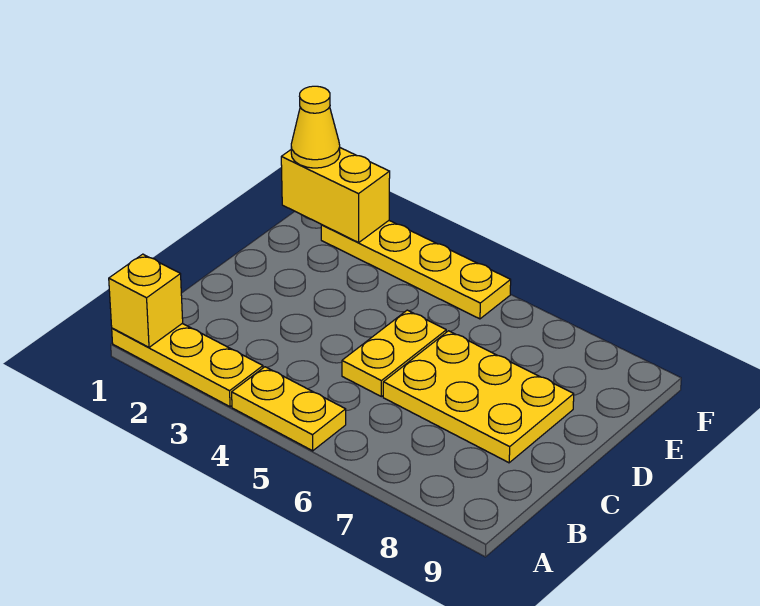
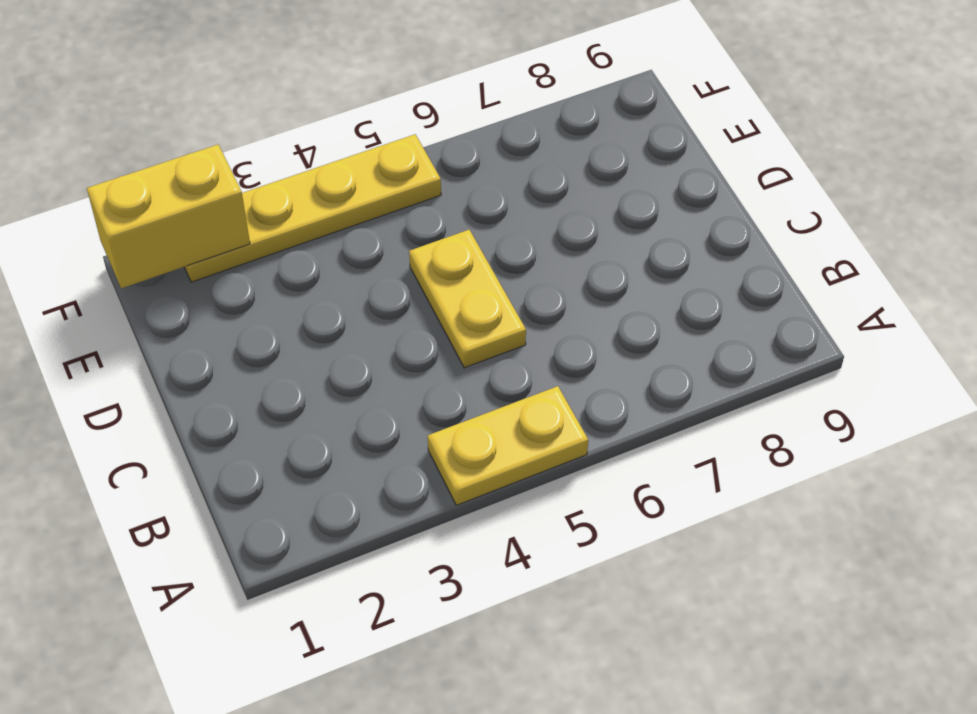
none -> yellow plate A1:A3 level 1
none -> yellow plate C6:D8 level 1

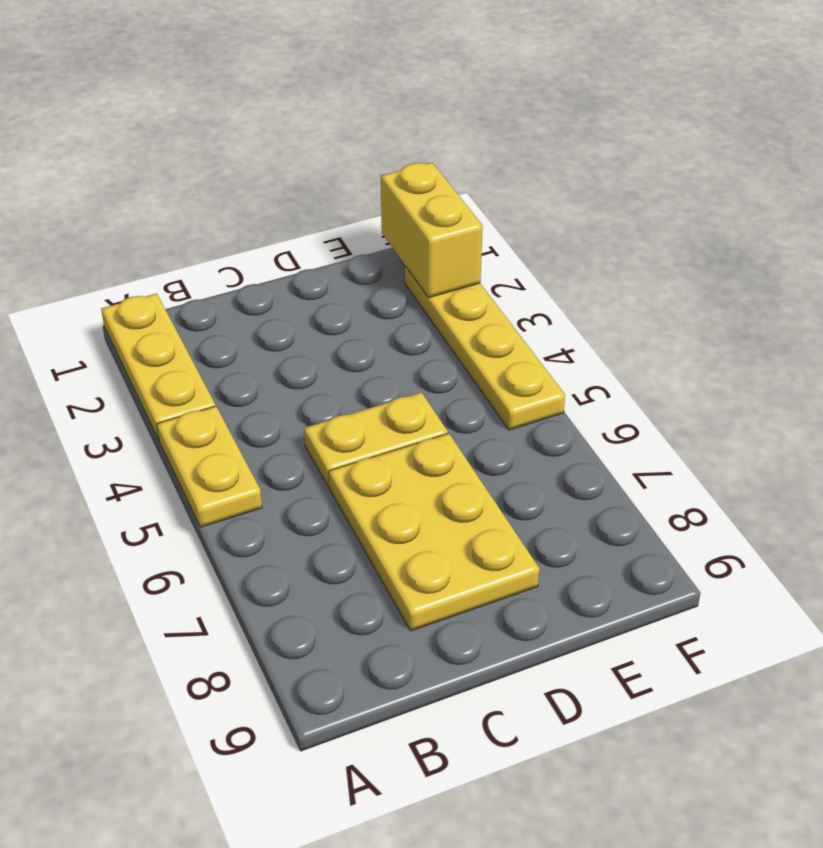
none -> yellow brick A1 level 2
none -> yellow cone F1 level 3

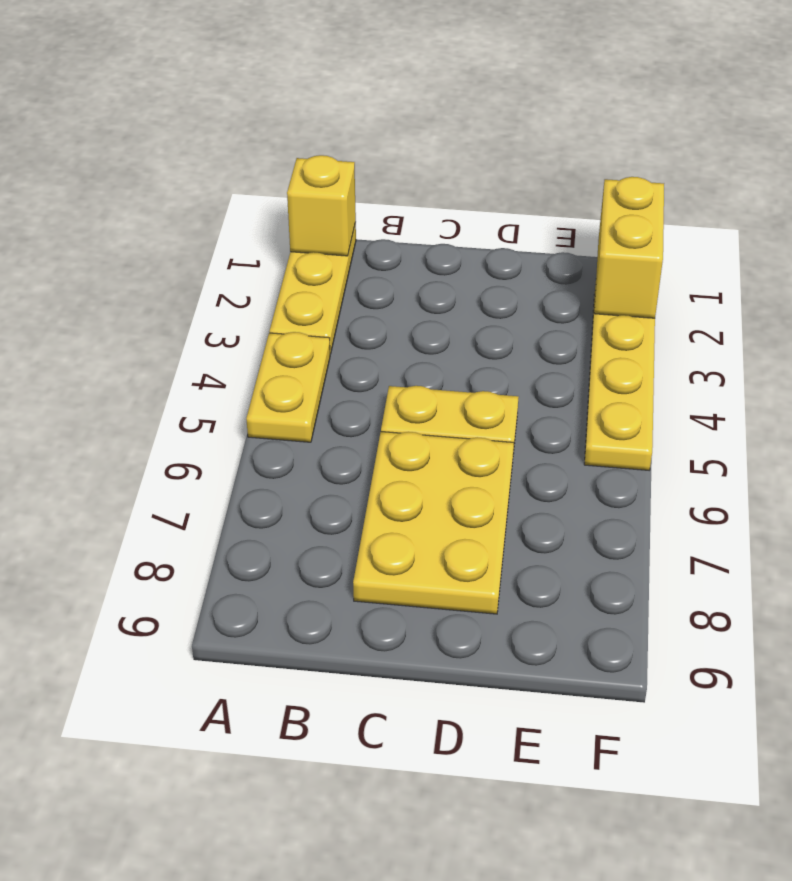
none -> yellow cone F1 level 3

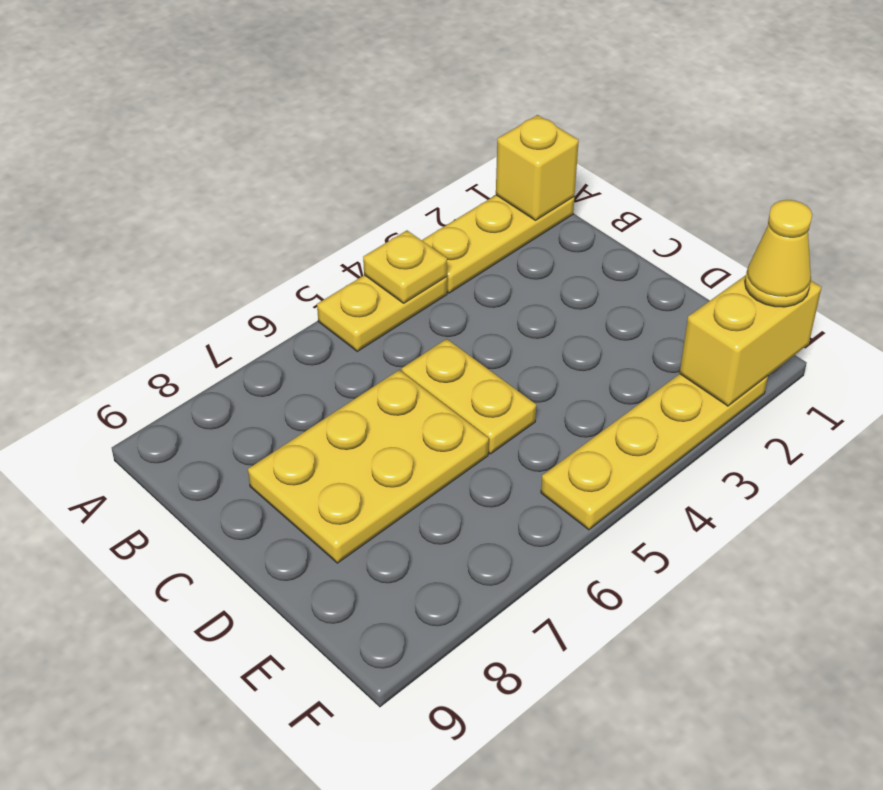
yellow plate A4 level 2 -> none

